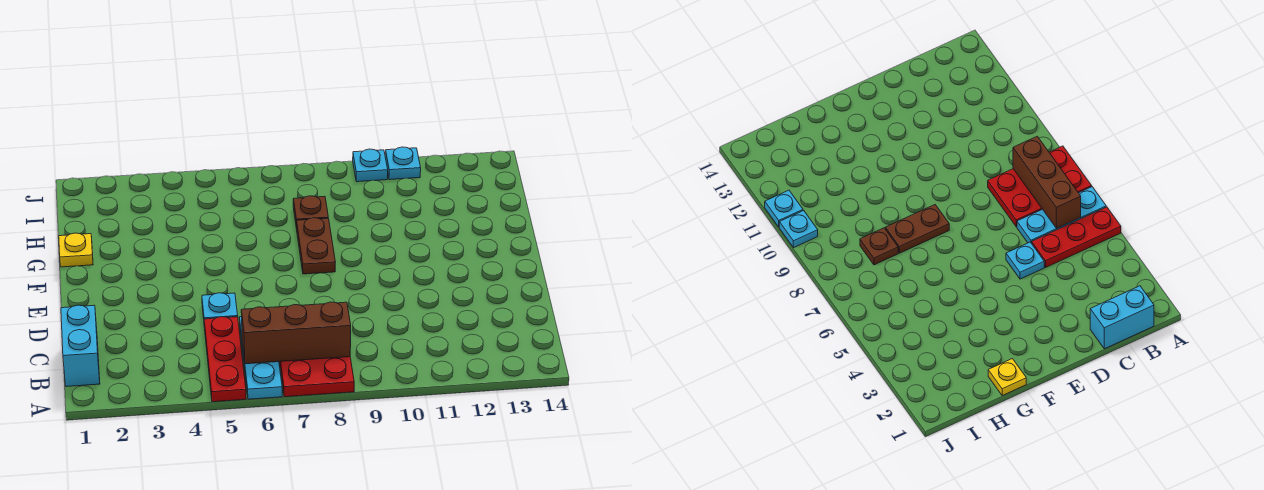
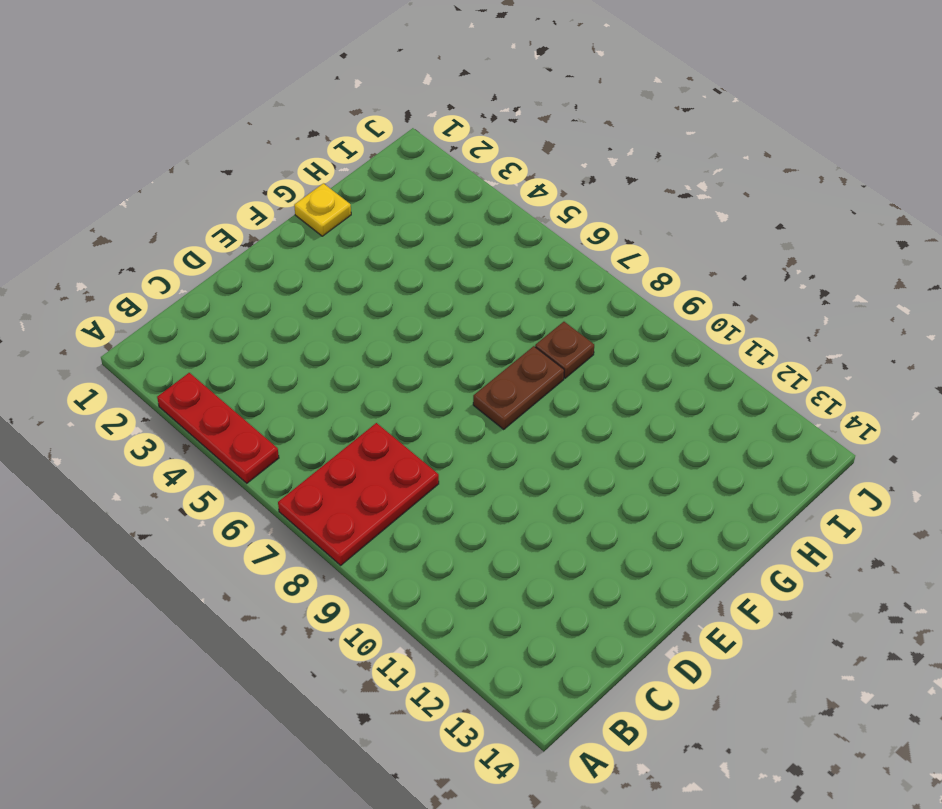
red plate A3:A5 level 1 -> red plate A5:C5 level 1
none -> cyan plate A6:C6 level 1
none -> cyan brick B1:C1 level 1

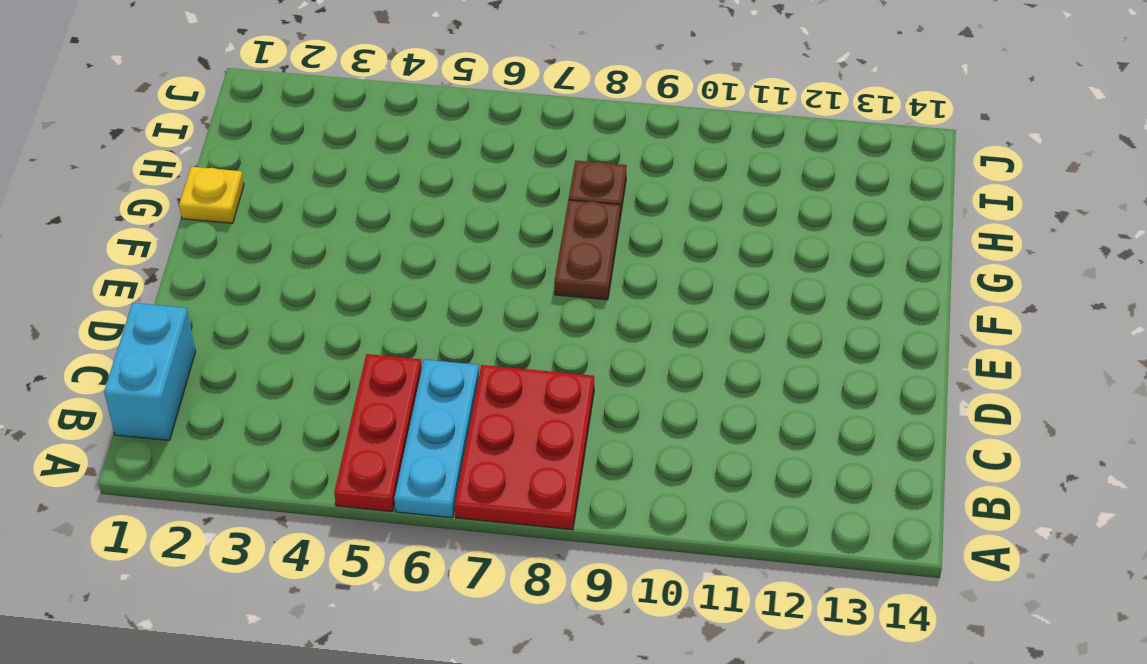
none -> cyan plate D5 level 1
none -> cyan plate J10 level 1

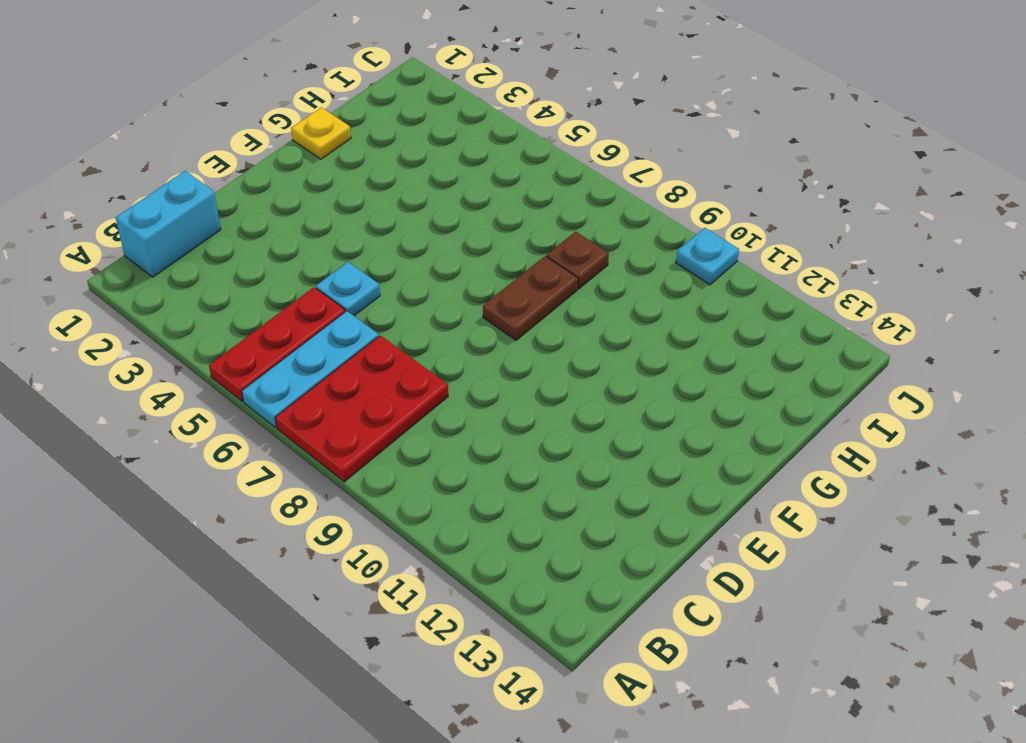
none -> cyan plate J11 level 1
none -> brown brick B6:B8 level 2

